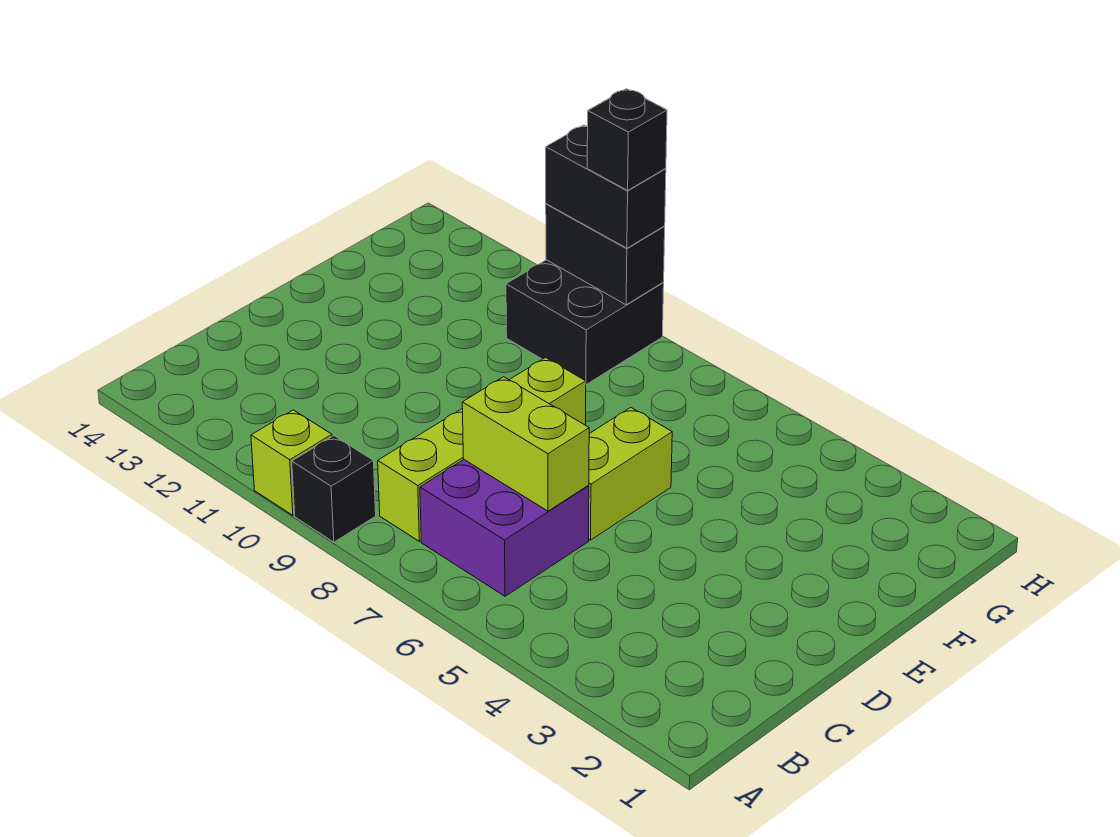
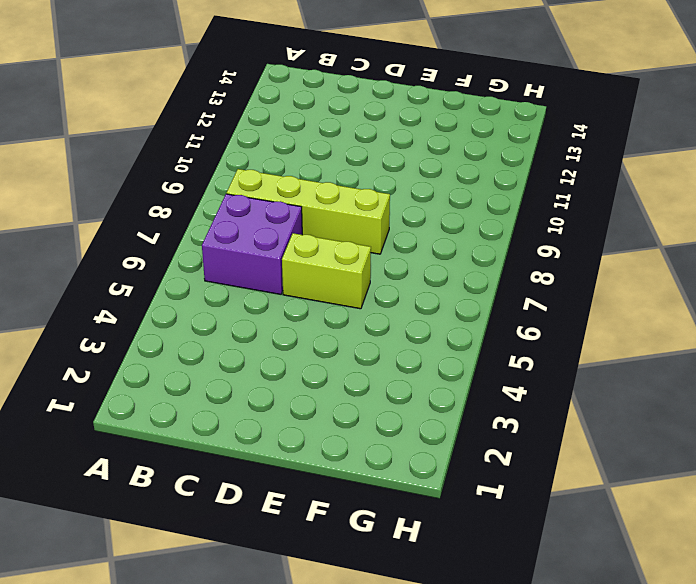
none -> black brick A9 level 1
none -> lime brick A10 level 1

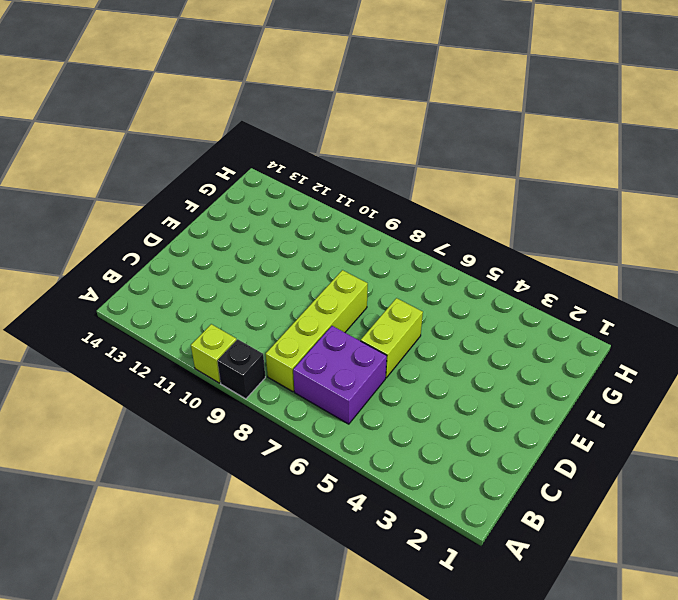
none -> black brick G9:H10 level 1
none -> lime brick C6:C7 level 2

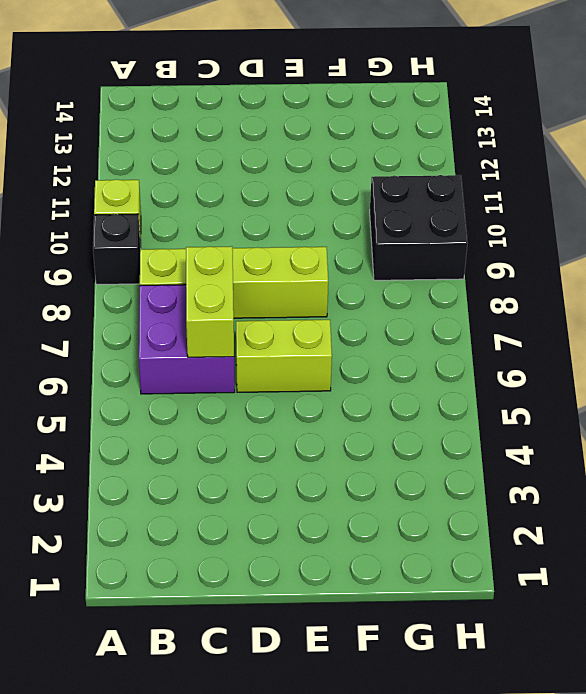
none -> black brick H9:H10 level 2
none -> black brick H9:H10 level 3

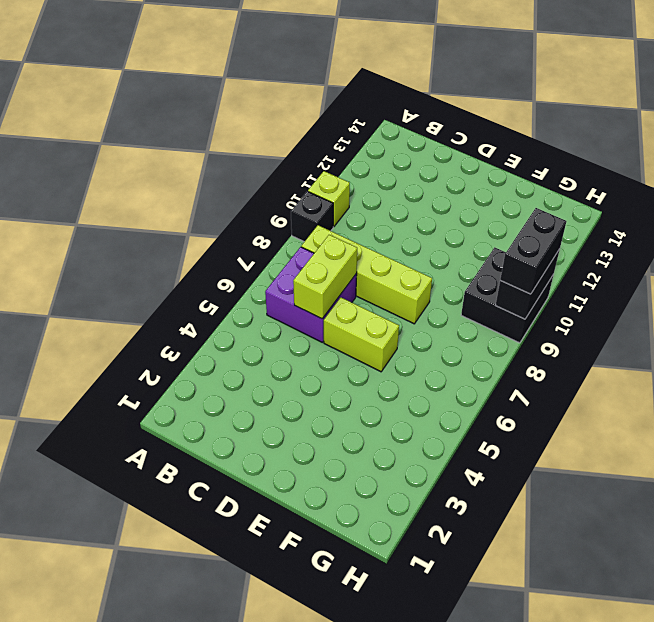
none -> black brick H9 level 4

